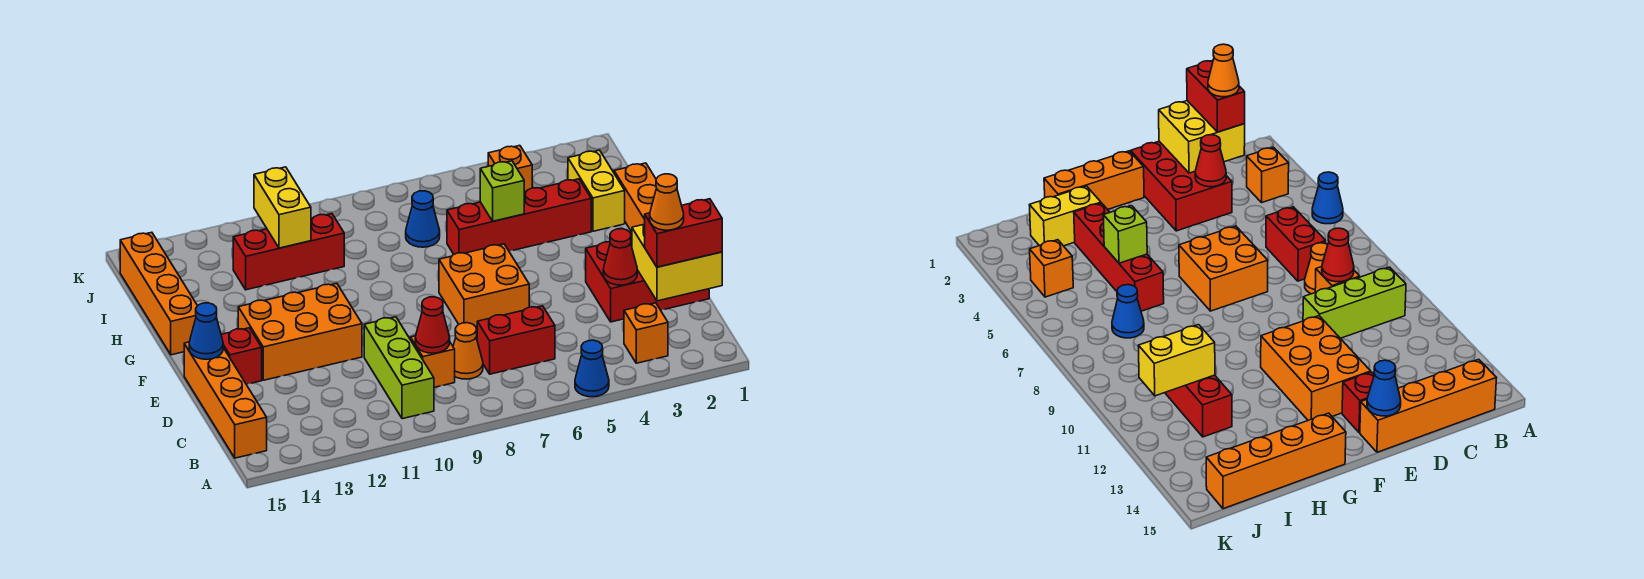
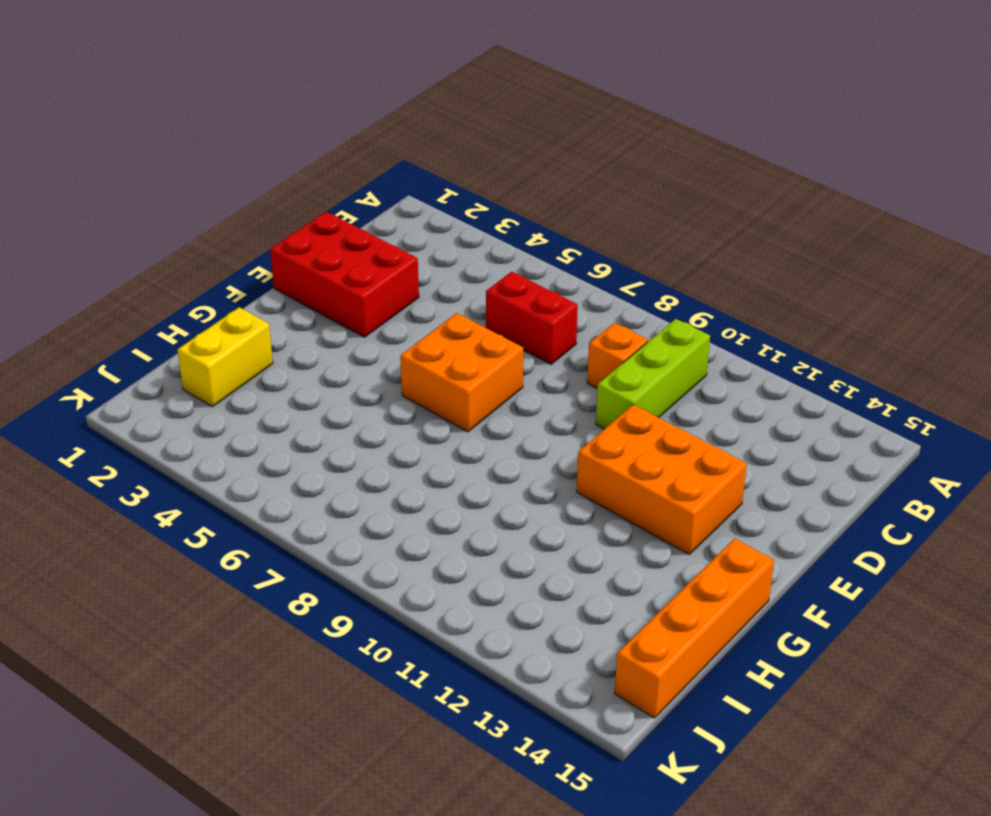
none -> blue cone A5 level 1
none -> orange brick B3 level 1
none -> orange brick B15:E15 level 1

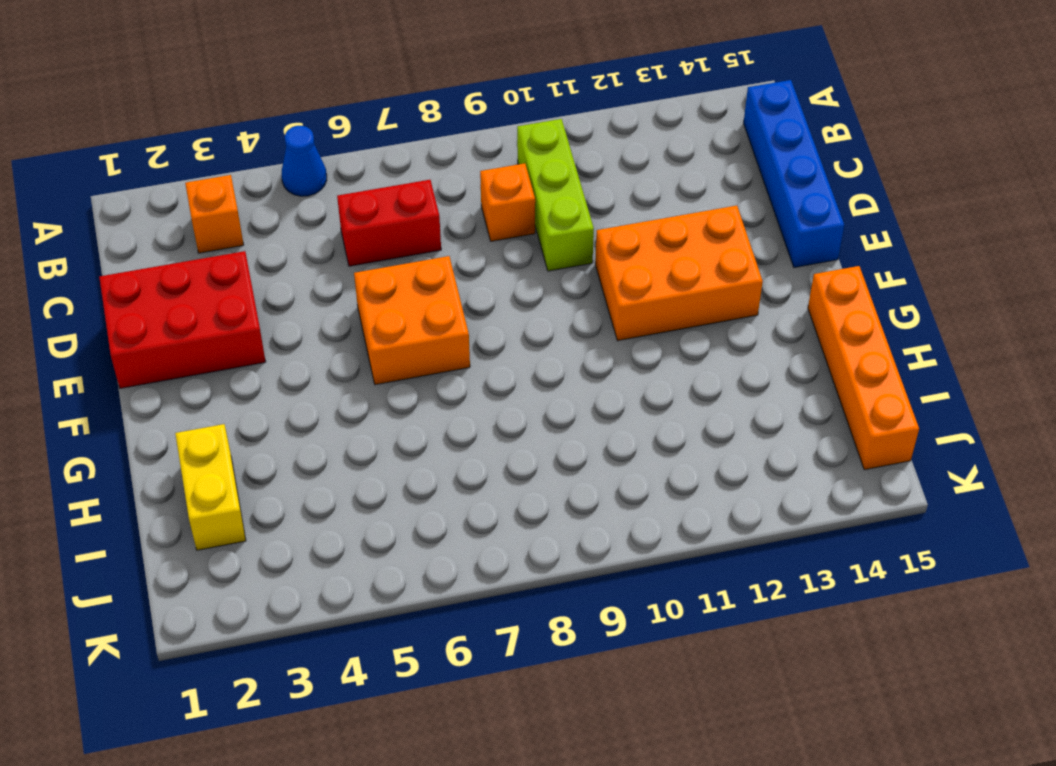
blue brick B15:E15 level 1 -> orange brick B15:E15 level 1
none -> orange cone C8 level 1
none -> red brick E14 level 1
none -> orange brick F1:H1 level 1

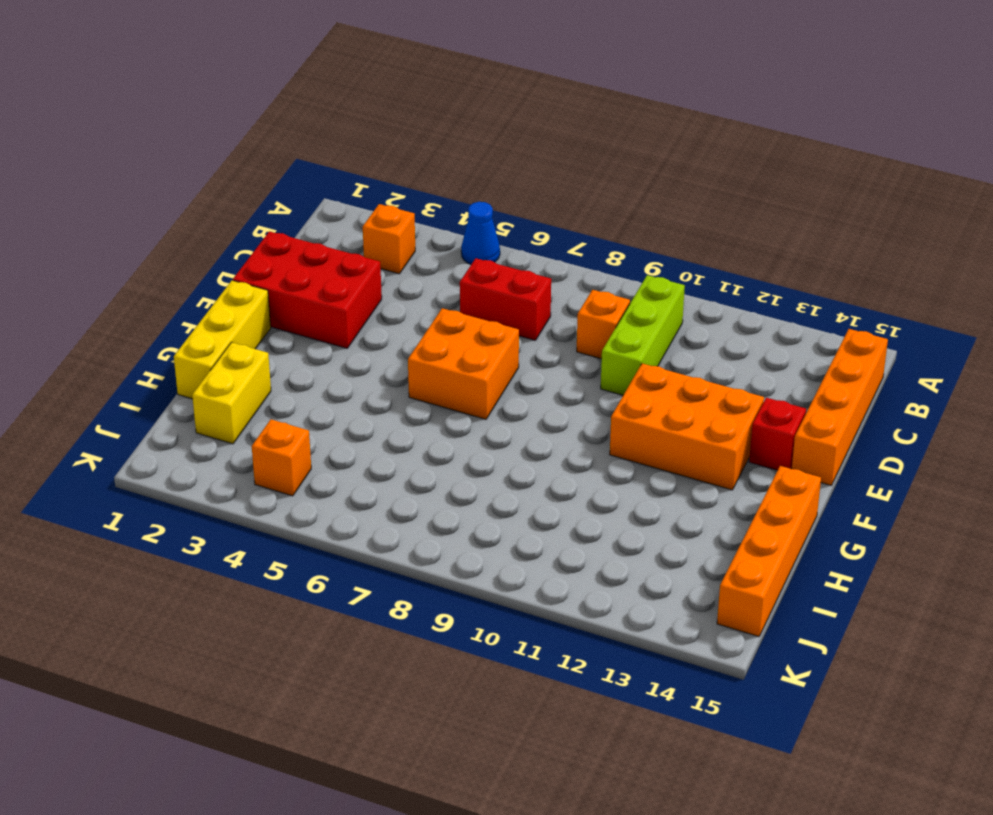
yellow brick F1:H1 level 1 -> orange brick F1:H1 level 1
none -> orange cone C8 level 1
none -> red brick H3:H6 level 1
none -> blue cone I7 level 1

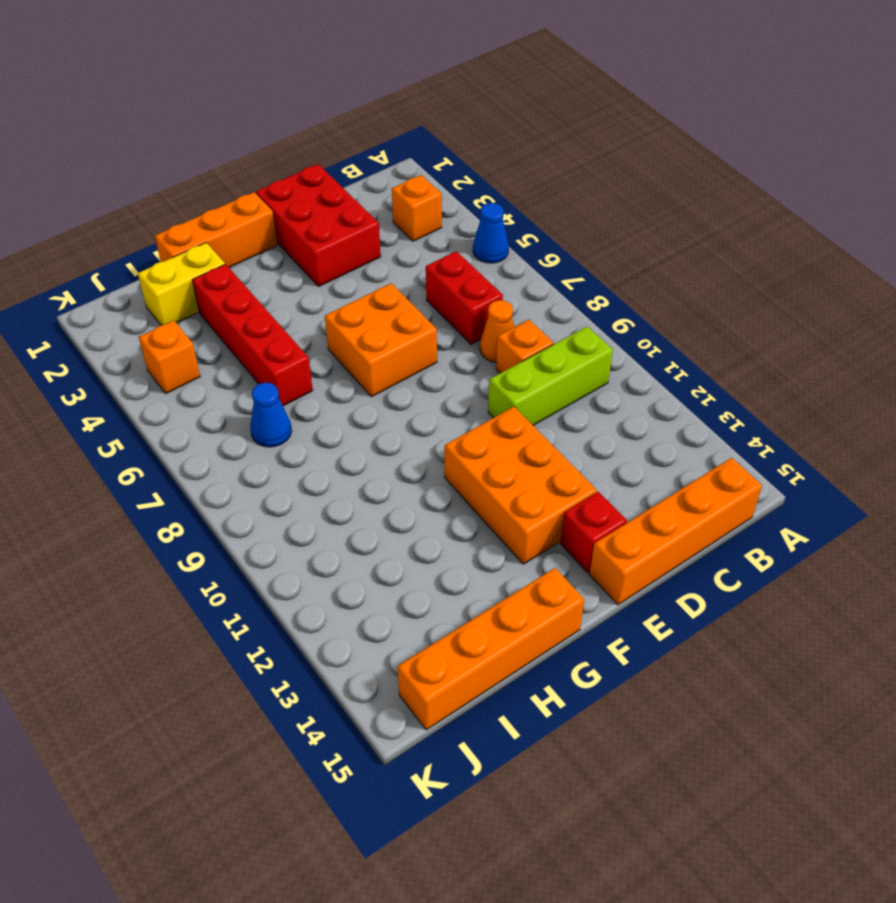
none -> red brick I10:I12 level 1
none -> yellow brick C1:D2 level 2
none -> red cone C9 level 2

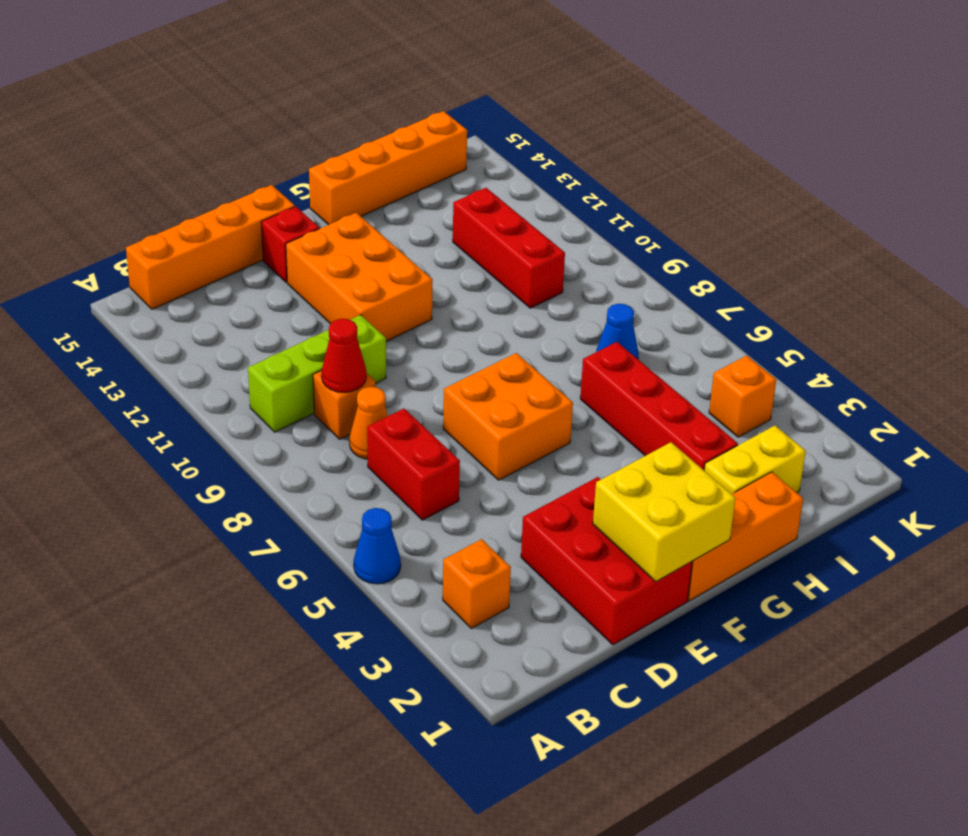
yellow brick E1:F2 level 2 -> yellow brick C1:D2 level 2
none -> red cone D3 level 2
none -> blue cone E15 level 2
none -> lime brick H5 level 2

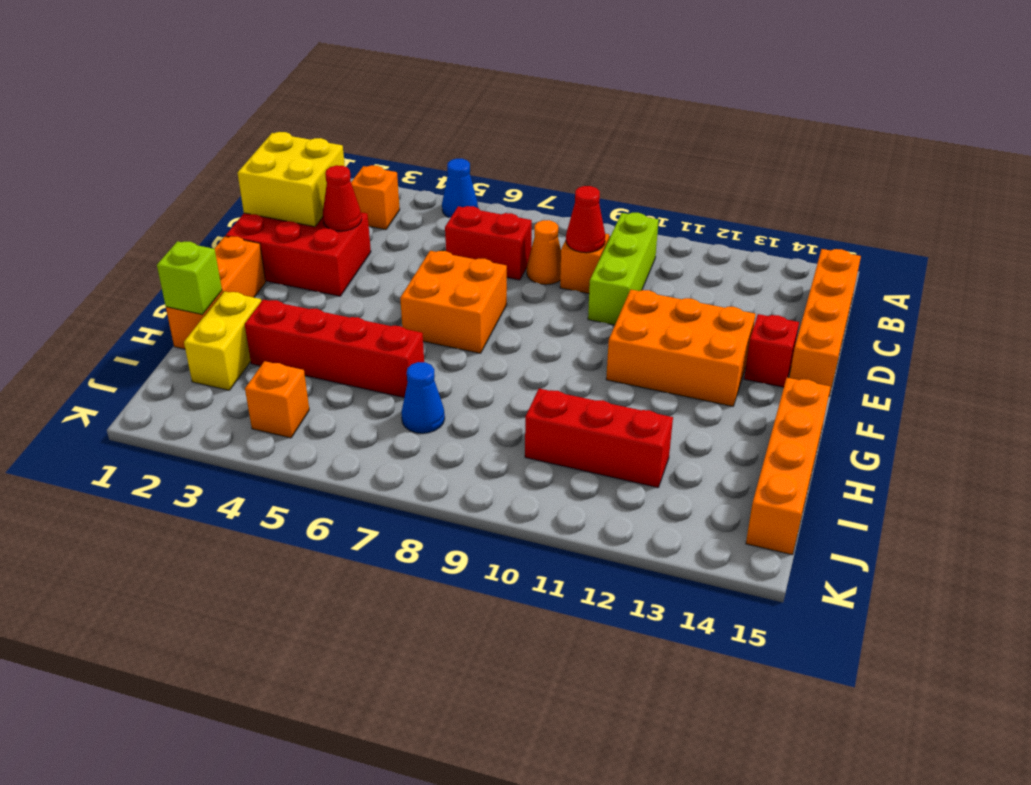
lime brick H1 level 2 -> lime brick H5 level 2
none -> blue cone E15 level 2
none -> yellow brick I11:J11 level 2
none -> red brick C1:C2 level 3

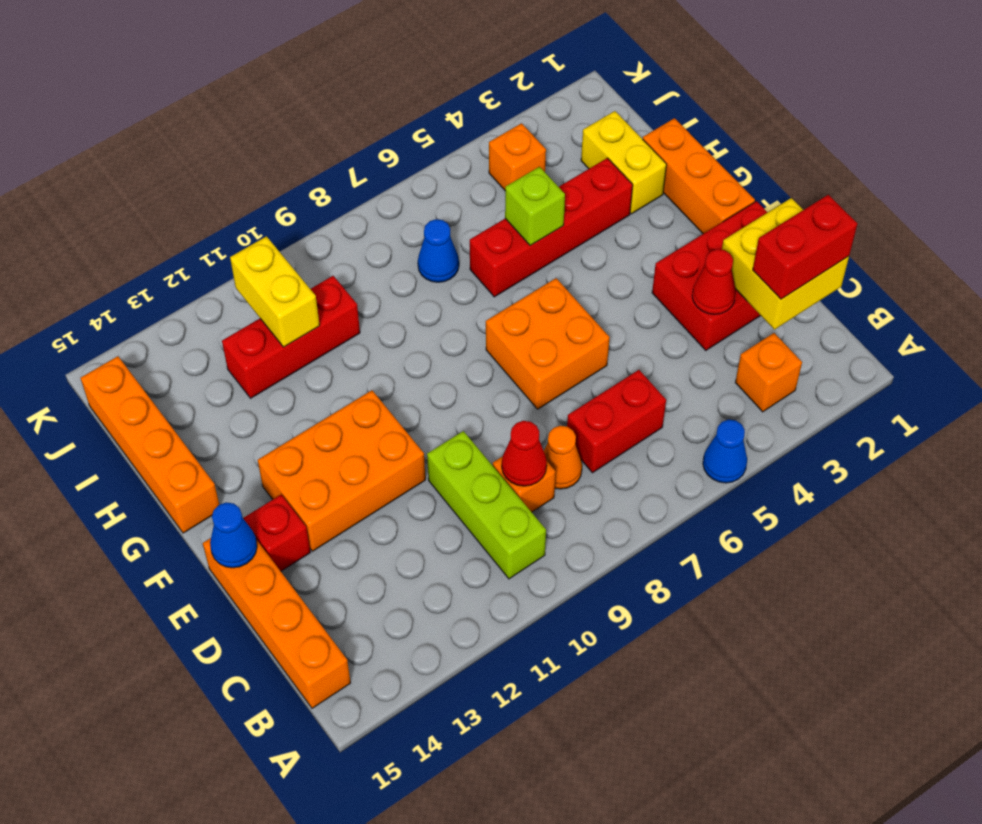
none -> orange cone C2 level 4

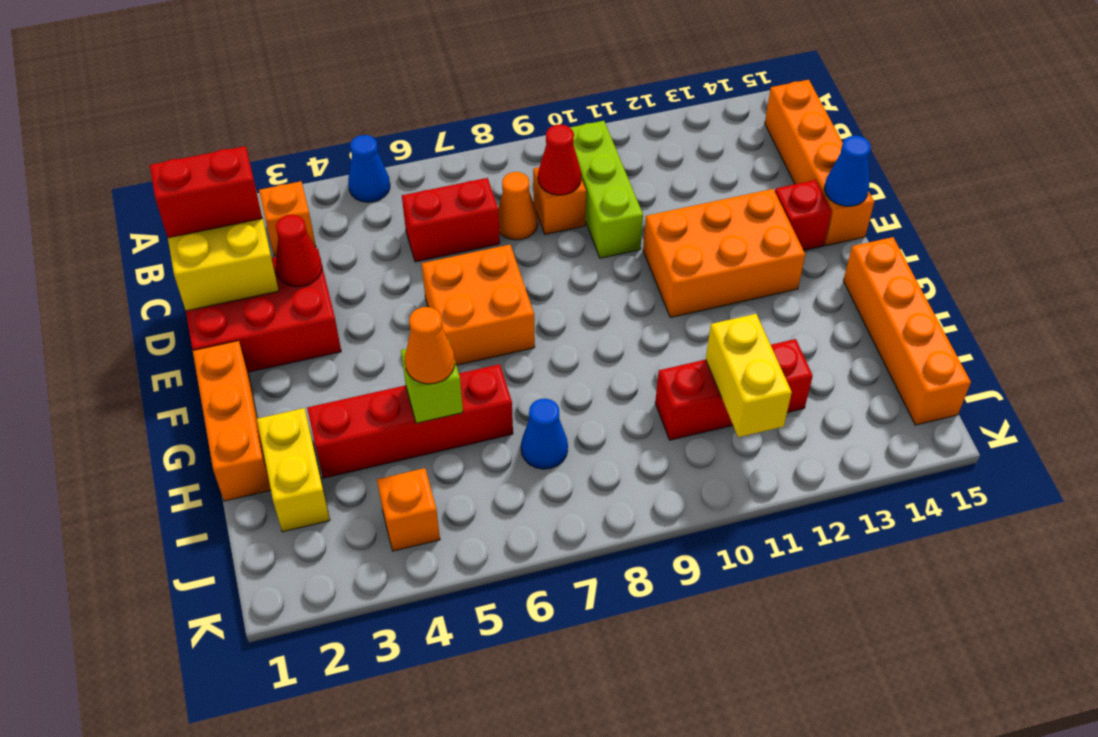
orange cone H5 level 3 -> orange cone C2 level 4

